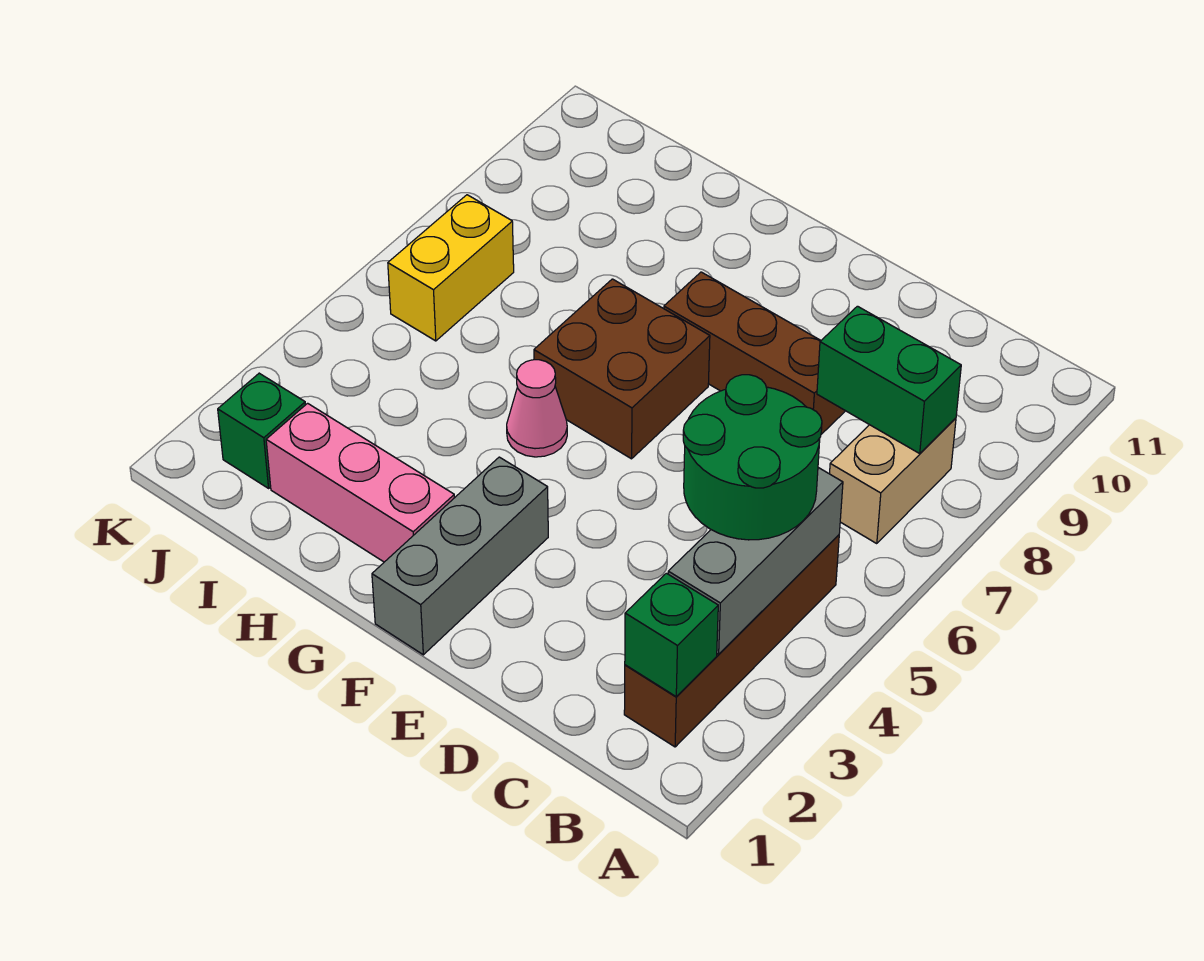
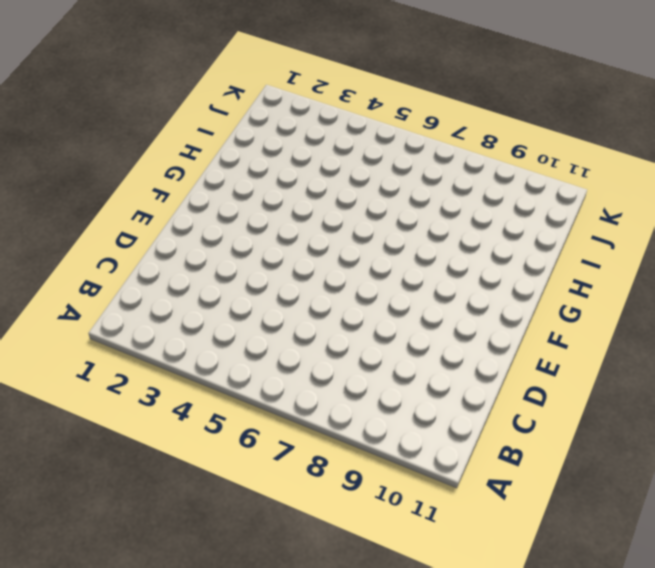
none -> brown brick B2:B5 level 1
none -> tan brick B7:B8 level 1
none -> brown brick D8:F8 level 1

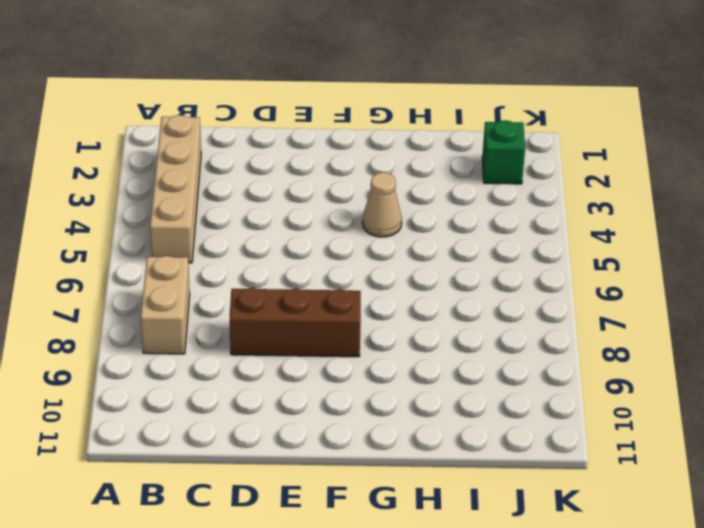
tan brick B2:B5 level 1 -> brown brick B2:B5 level 1
tan cone G4 level 1 -> none
none -> grey brick F1:F3 level 1
none -> brown brick F6:G7 level 1
none -> pink brick G2:I2 level 1

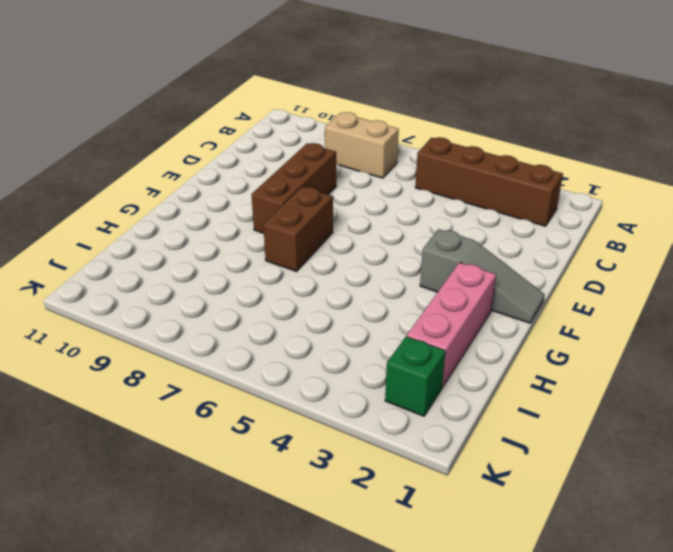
grey slope F1:F3 level 1 top 3 -> grey brick F1:F3 level 1
brown brick F7:G7 level 1 -> brown brick F6:G7 level 1
none -> pink cone G5 level 1
none -> yellow brick J6:J7 level 1
none -> green brick B2 level 2

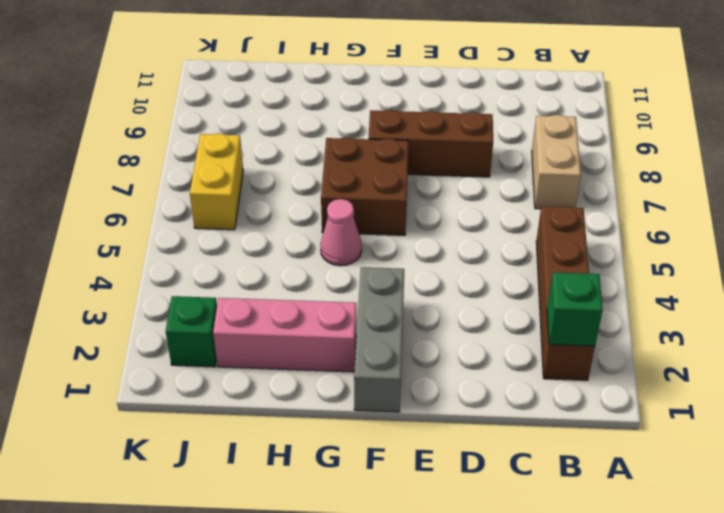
none -> grey brick B3:B5 level 2
none -> green brick B8:C8 level 2
none -> green round brick B4:C5 level 3

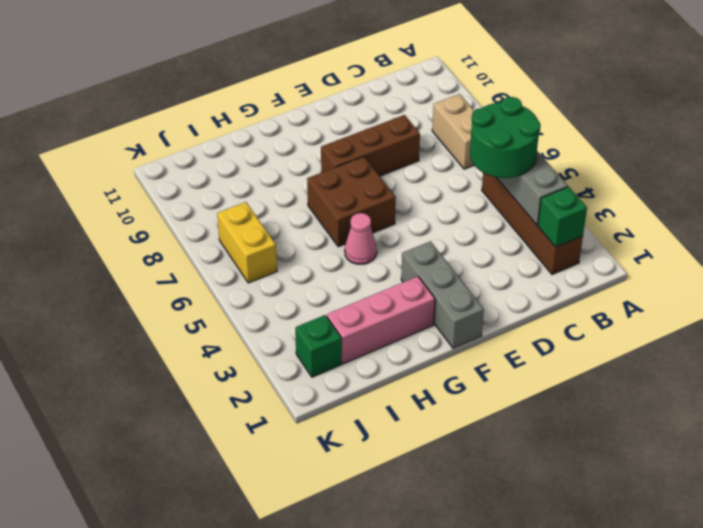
none -> green brick B8:C8 level 2

